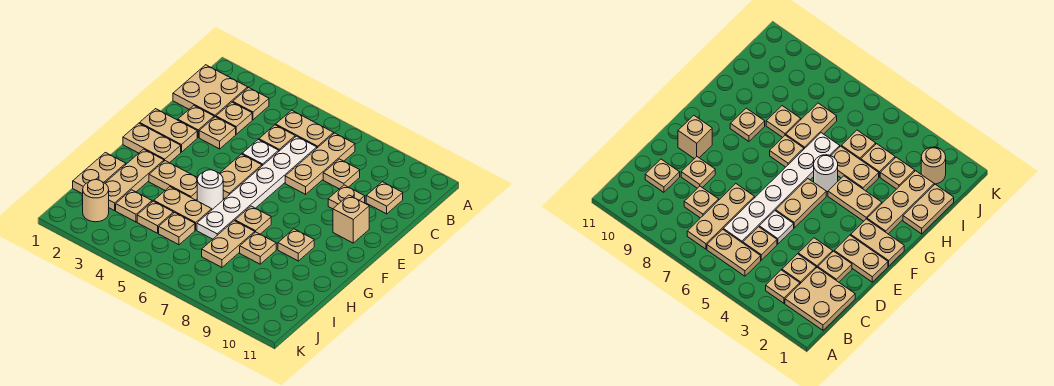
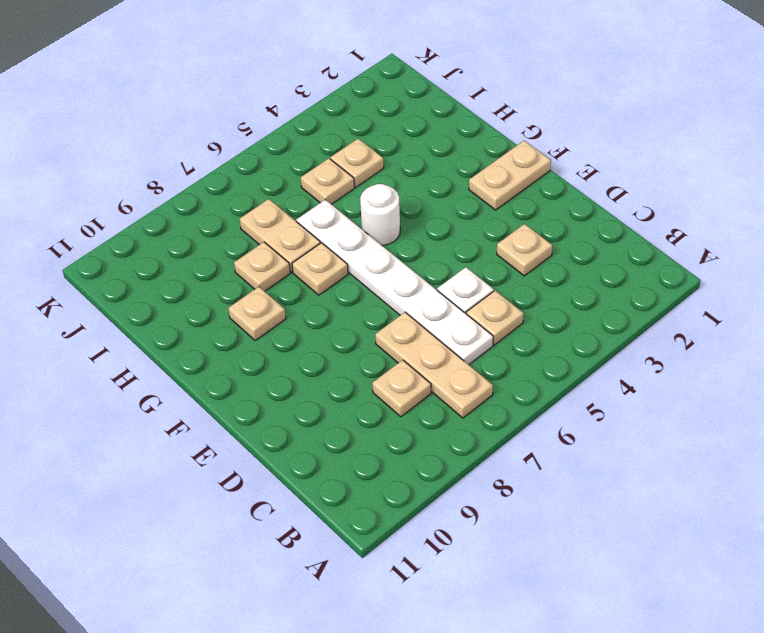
none -> tan plate B1:C2 level 1
none -> tan plate B3 level 1
none -> tan plate B5:B6 level 1
none -> tan plate C3 level 1

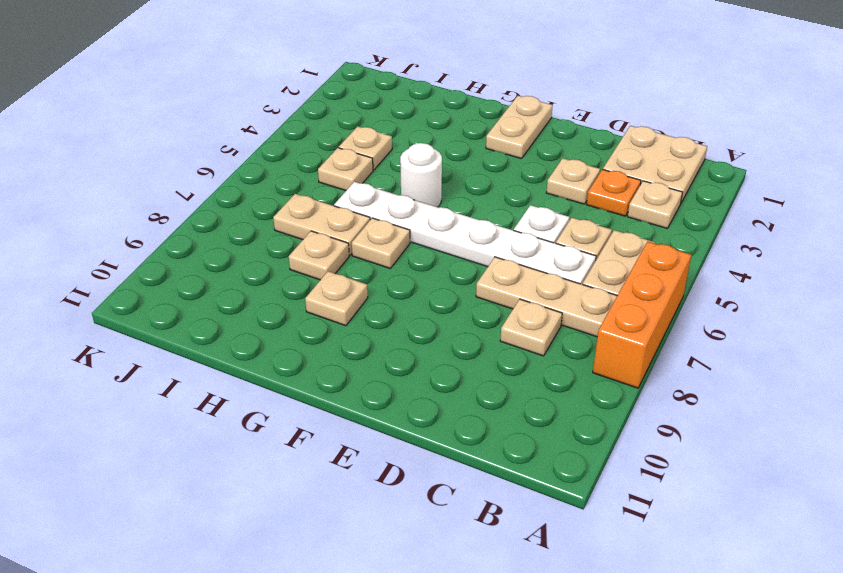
orange brick A6:A8 level 1 -> none
orange plate C3 level 1 -> tan plate C3 level 1
none -> tan plate C10 level 1
none -> tan plate D2 level 1
none -> tan plate D9 level 1
none -> tan plate E1:E2 level 1

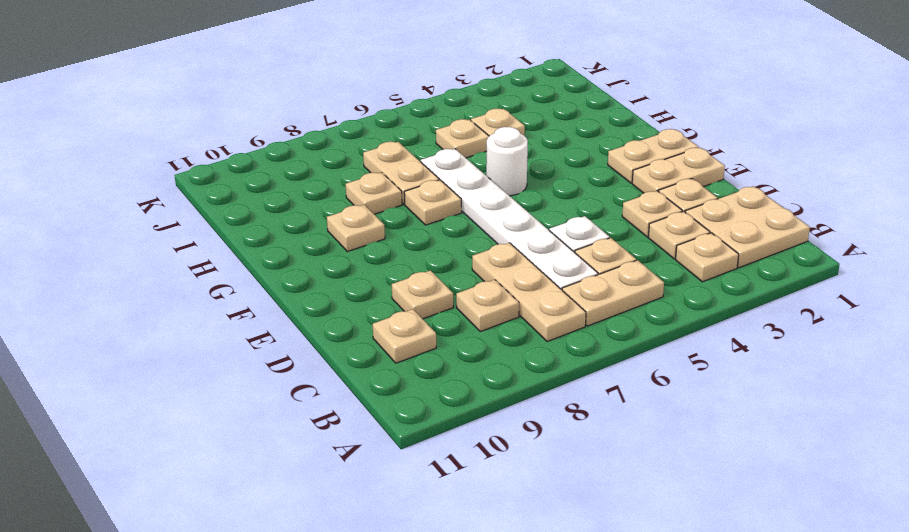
none -> tan plate E5:F5 level 1
none -> tan brick E10 level 1
none -> tan plate G2:I2 level 1
none -> tan plate G3:G4 level 1

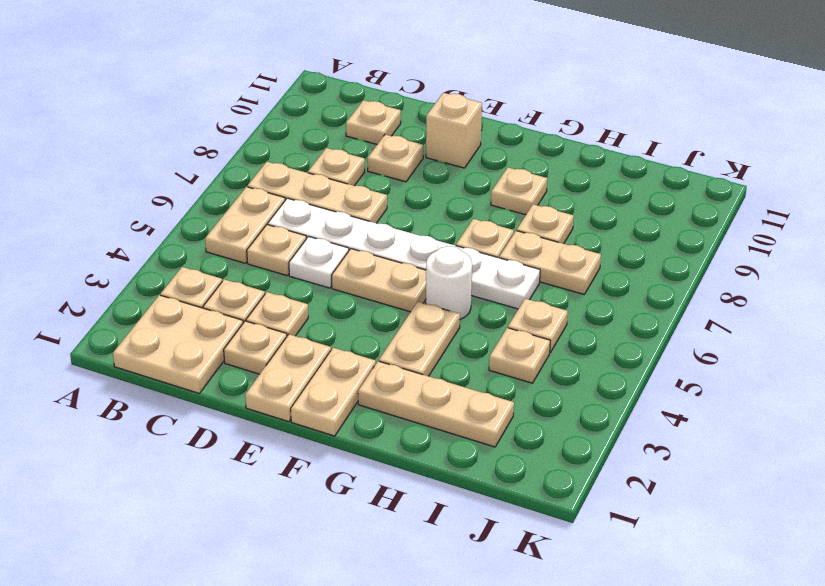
none -> tan plate H1:I1 level 1
none -> tan plate H4:H5 level 1
none -> tan plate I3 level 1
none -> tan round brick J2 level 1

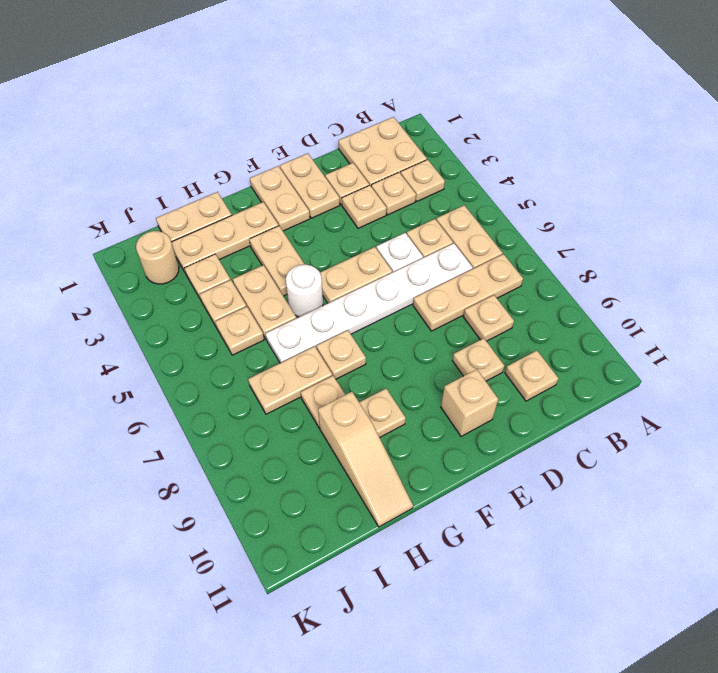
tan slope H9:H11 level 1 top 9 -> none

